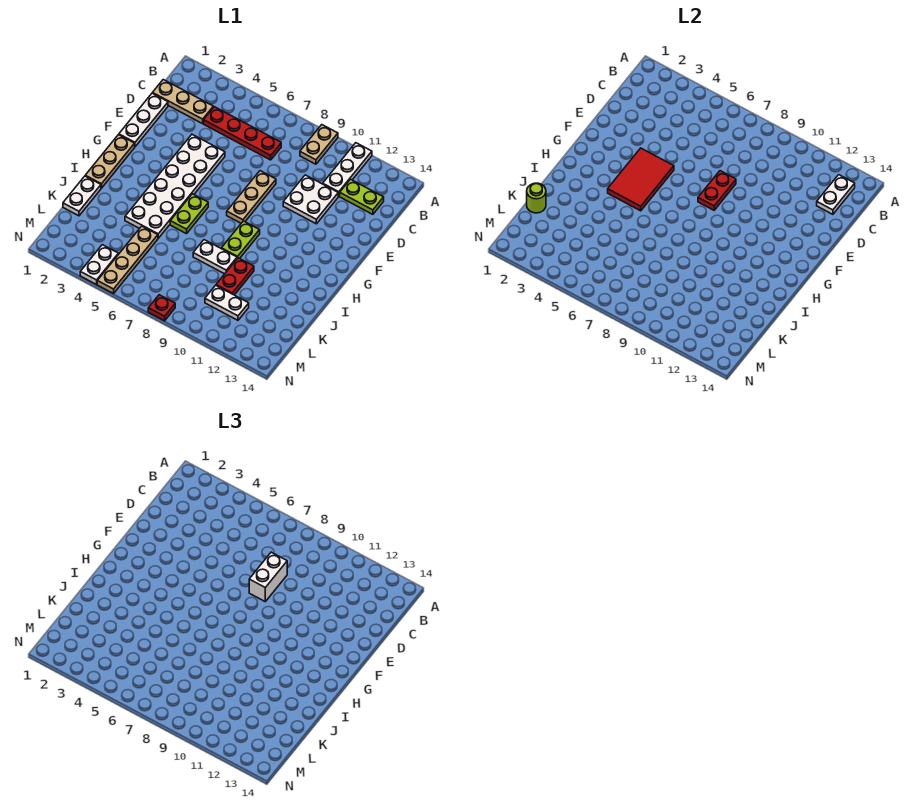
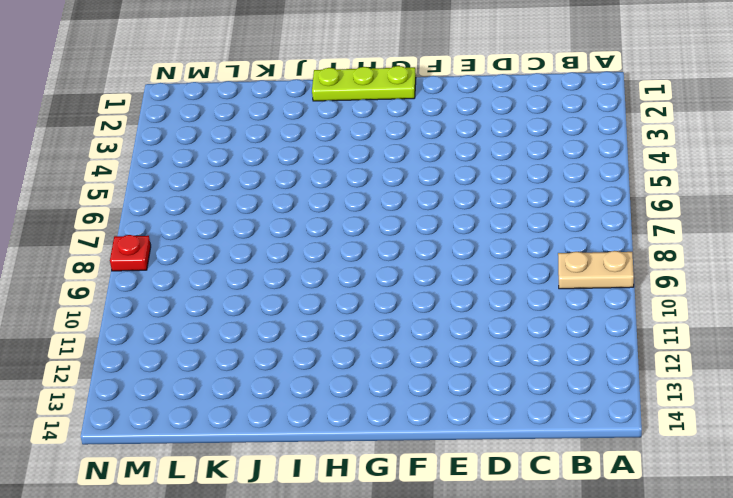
lime plate G1:I1 level 1 -> tan plate G1:I1 level 1
none -> white plate A11:C11 level 1
none -> tan plate C1:C3 level 1
none -> red plate C4:C7 level 1

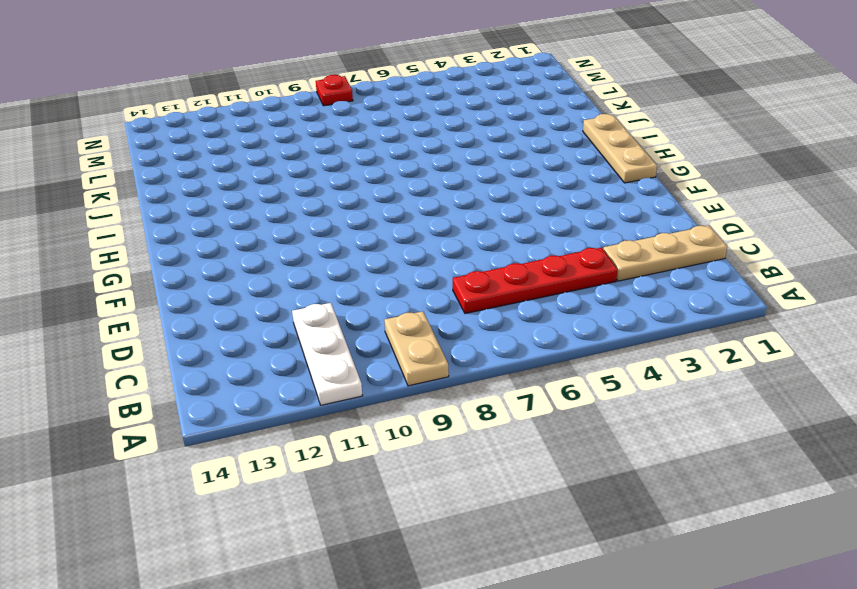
none -> lime plate C12:C13 level 1
none -> white plate D1:F1 level 1
none -> white plate D10:E11 level 1

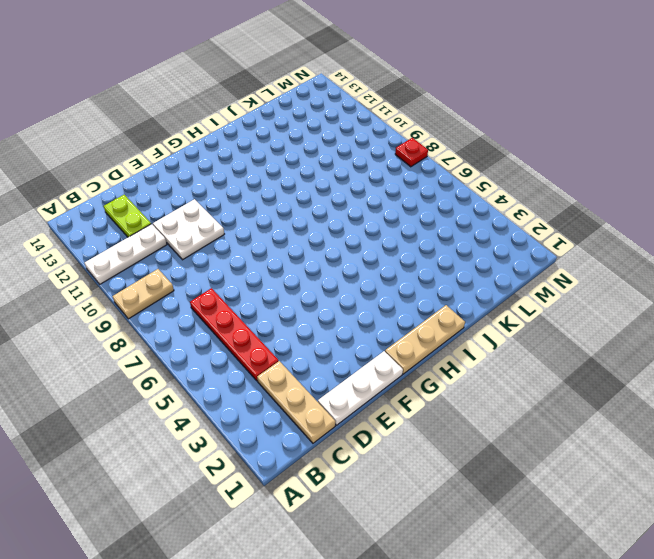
none -> white plate E4:J5 level 1
none -> tan plate E8:G8 level 1
none -> lime plate H6:I6 level 1

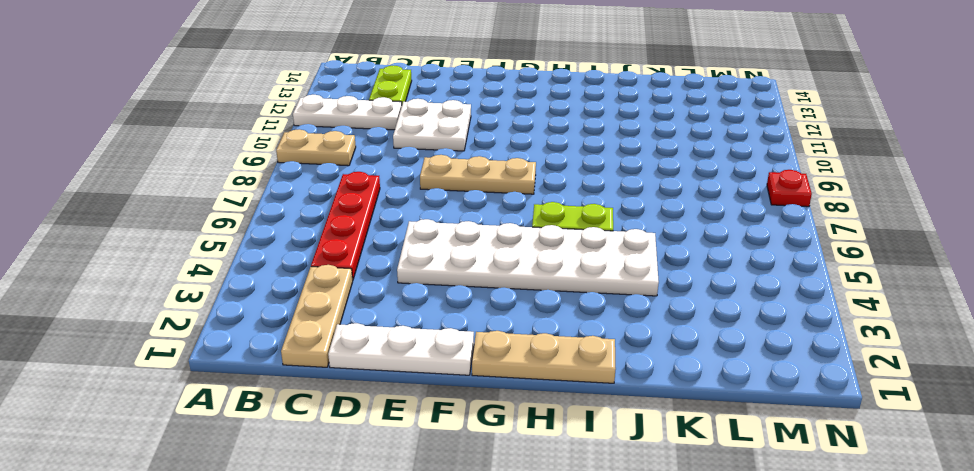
none -> lime plate H9:I9 level 1
none -> white plate J1:K1 level 1
none -> white plate J8:J9 level 1

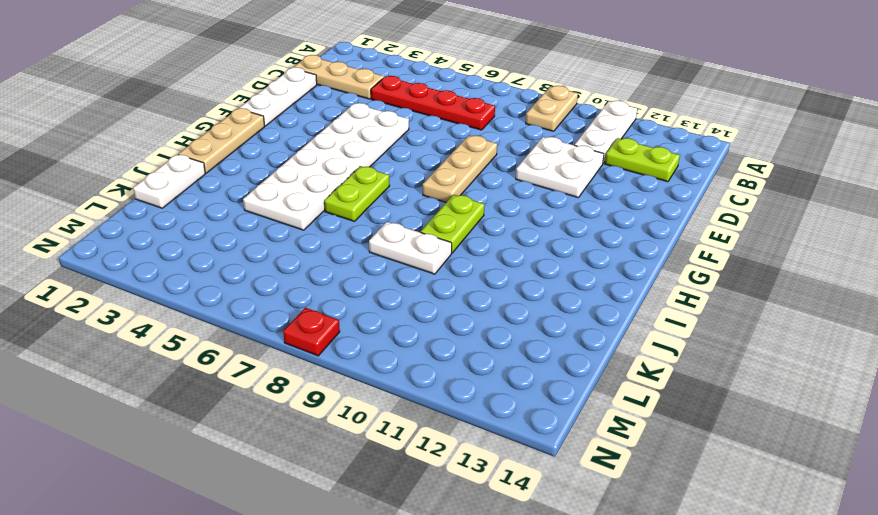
none -> red plate J10:K10 level 1
none -> tan plate K5:N5 level 1
none -> white plate L10:L11 level 1

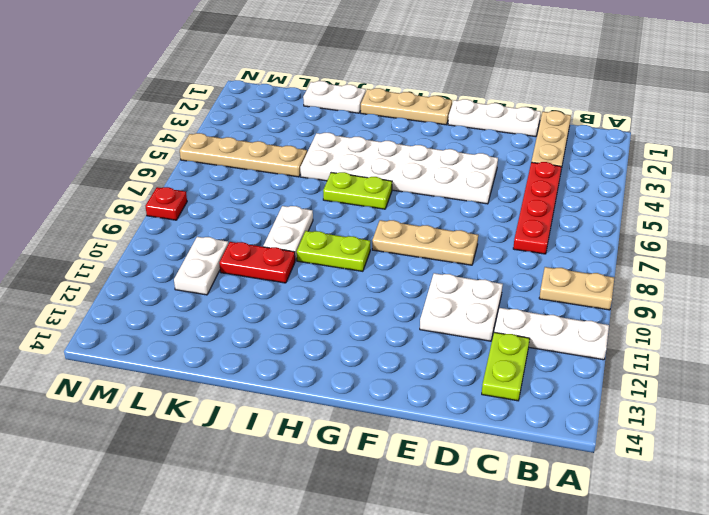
none -> white plate M4:N4 level 1
none -> white plate B13:C13 level 2
none -> red plate E8:F8 level 2

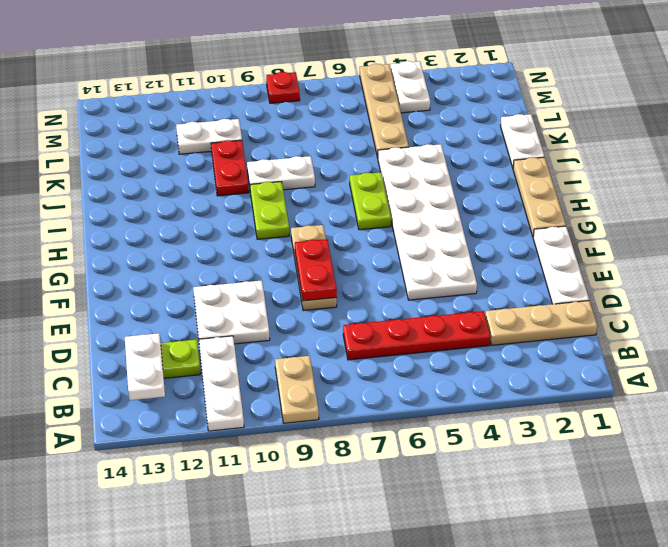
none -> red tile F4:H5 level 2
none -> lime round brick K1 level 2
none -> white brick D8:E8 level 3

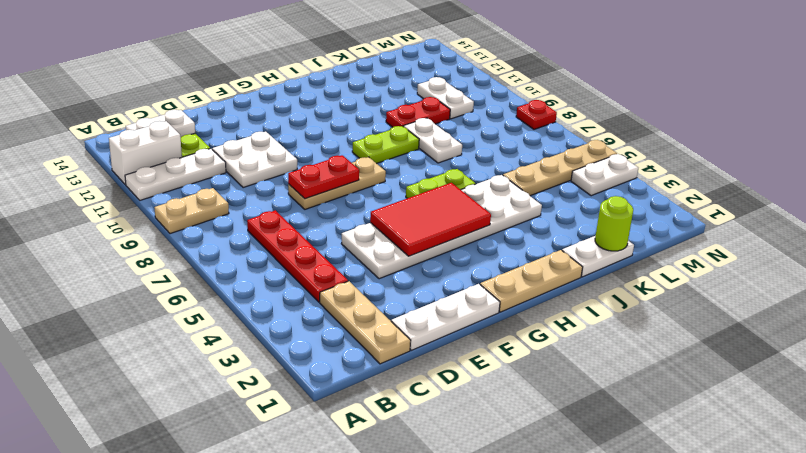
white brick A12:B12 level 1 -> white brick D8:E8 level 3

